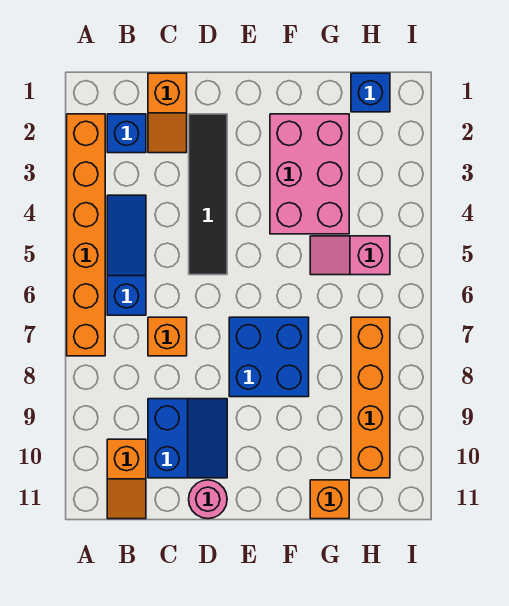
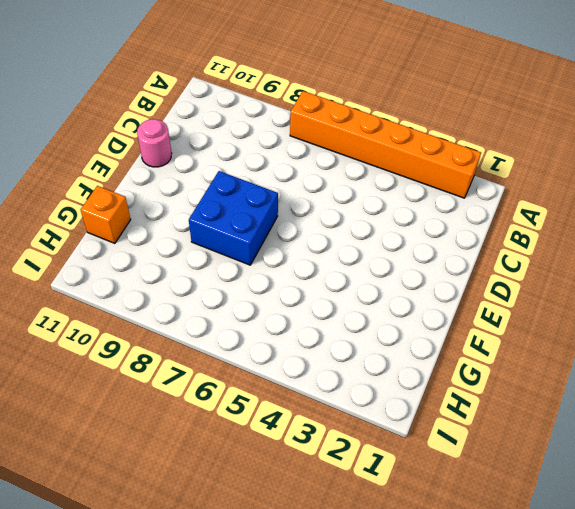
none -> blue brick B2 level 1
none -> blue slope B4:B6 level 1 top 6
none -> orange slope B10:B11 level 1 top 10

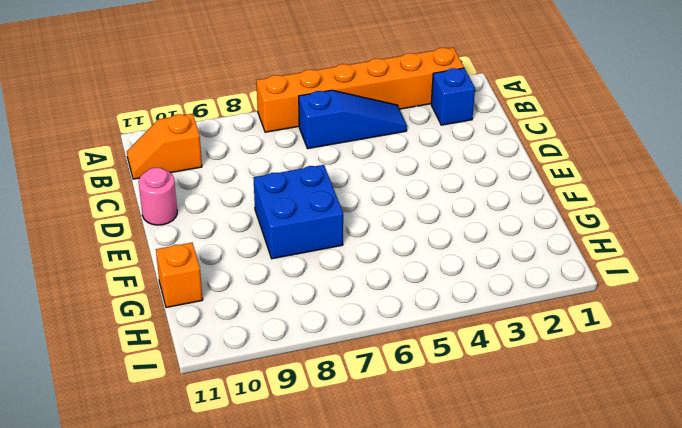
none -> orange slope C1:C2 level 1 top 1
none -> orange brick C7 level 1
none -> blue slope C9:D10 level 1 top C

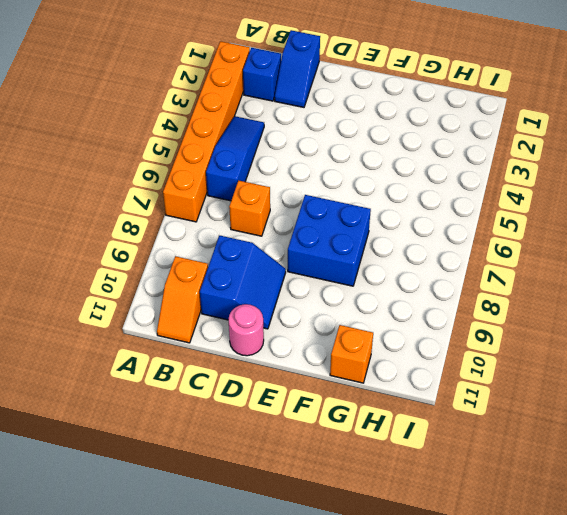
blue slope C1:C2 level 1 top 1 -> orange slope C1:C2 level 1 top 1
none -> black tile D2:D5 level 1
none -> pink brick F2:G4 level 1
none -> pink slope G5:H5 level 1 top H

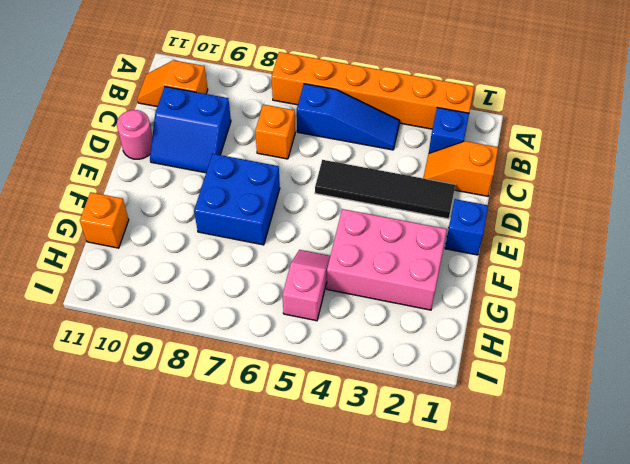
blue brick E1 level 1 -> blue brick H1 level 1
none -> orange brick H7:H10 level 1

